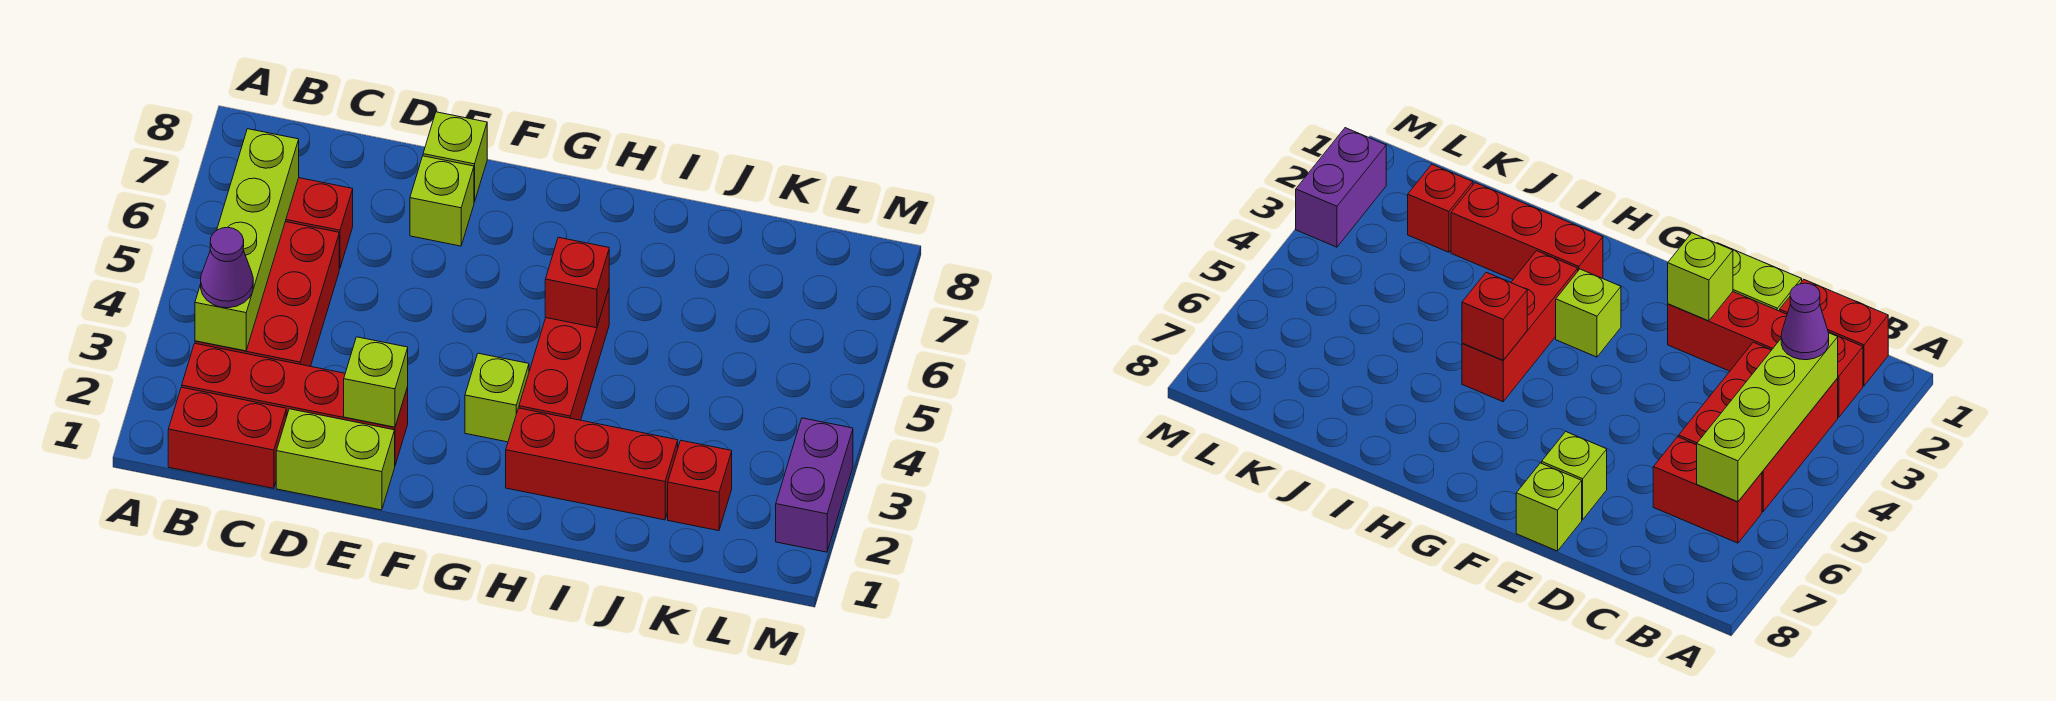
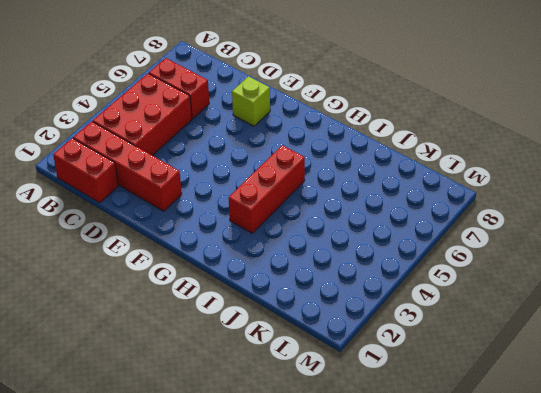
none -> lime brick D1:E1 level 1
none -> lime brick E8 level 1
none -> lime brick G3 level 1

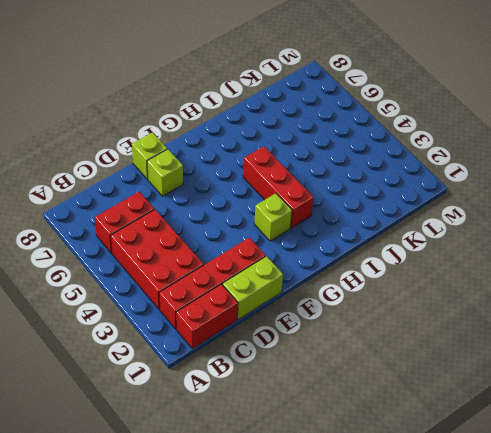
none -> red brick H2:J2 level 1
none -> red brick K2 level 1
none -> purple brick M2:M3 level 1

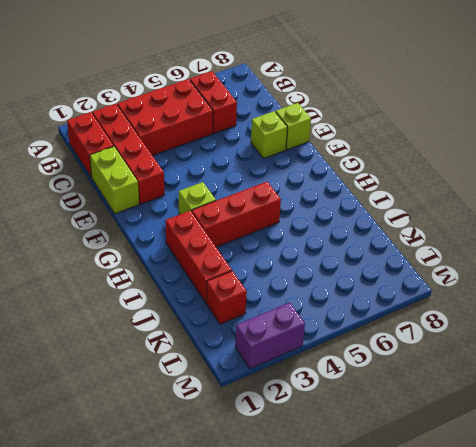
none -> lime brick B3:B6 level 2
none -> lime brick E2 level 2
none -> red brick H5 level 2

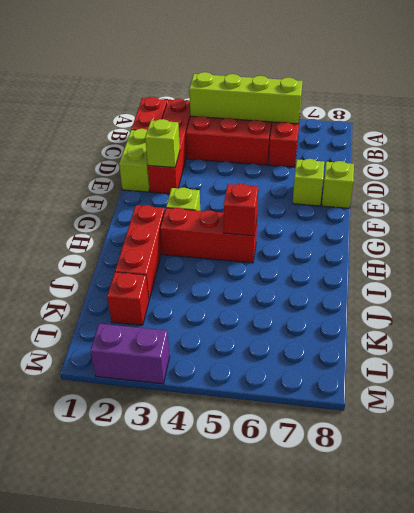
none -> purple cone B3 level 3

